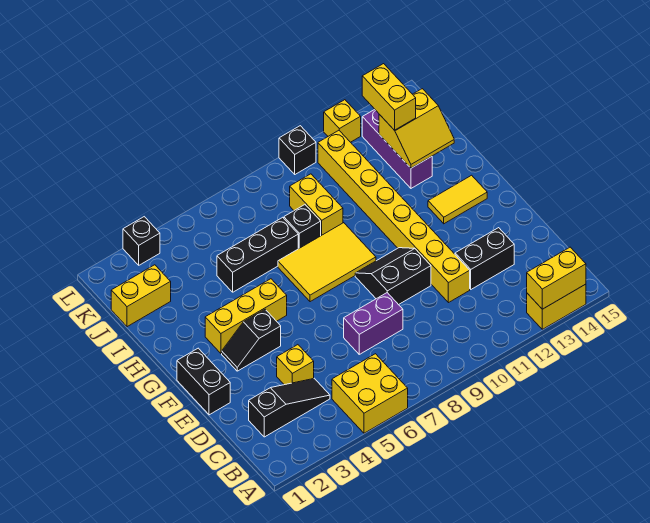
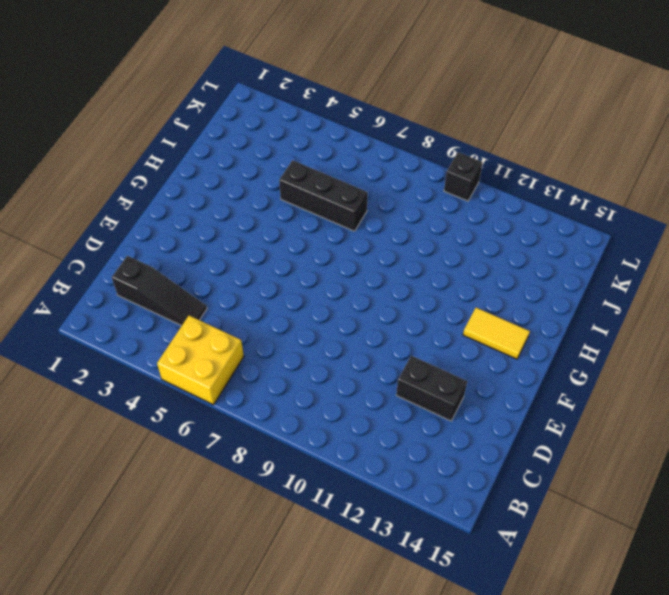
none -> yellow brick A13:A14 level 1
none -> yellow brick D4 level 1
none -> purple brick D7:D8 level 1

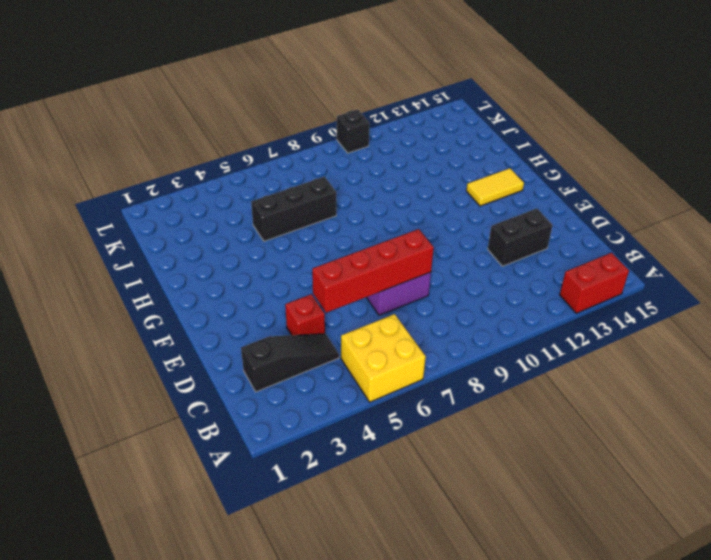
red brick A13:A14 level 1 -> yellow brick A13:A14 level 1
red brick D4 level 1 -> yellow brick D4 level 1
red brick D5:D8 level 2 -> none
none -> yellow brick D11:K11 level 1
none -> black brick E1:F1 level 1
none -> black slope E9:F10 level 1 top E

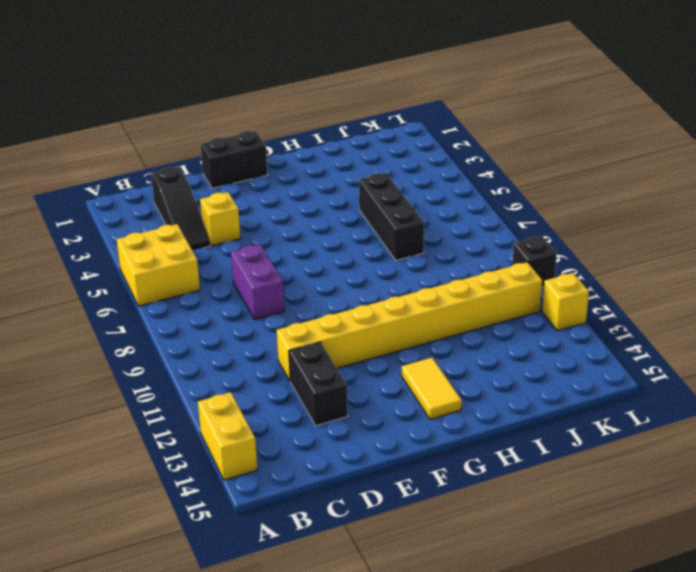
none -> black slope E9:F10 level 1 top E
none -> black slope F3:F4 level 1 top 4
none -> yellow brick G3:G5 level 1

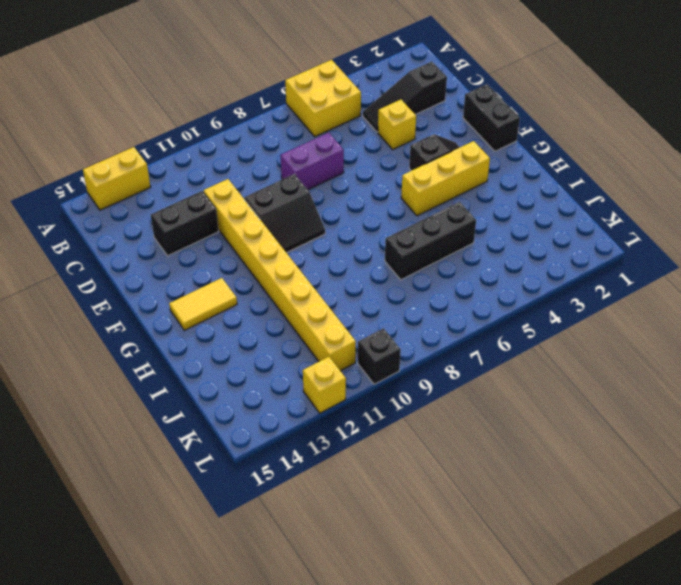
none -> yellow tile G7:H9 level 1
none -> black brick I8 level 1
none -> yellow brick I9:J9 level 1

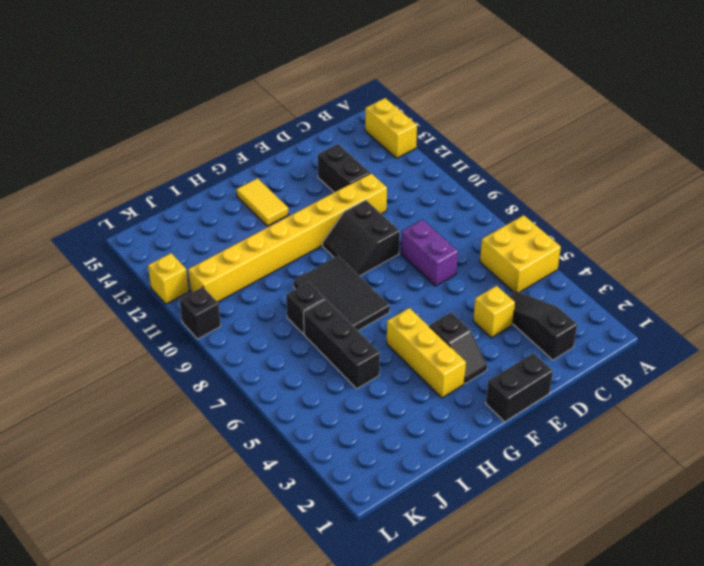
black tile G7:H9 level 1 -> yellow tile G7:H9 level 1
none -> yellow brick I9:J9 level 1
none -> purple brick I13:K13 level 1
none -> yellow brick J1:J2 level 1

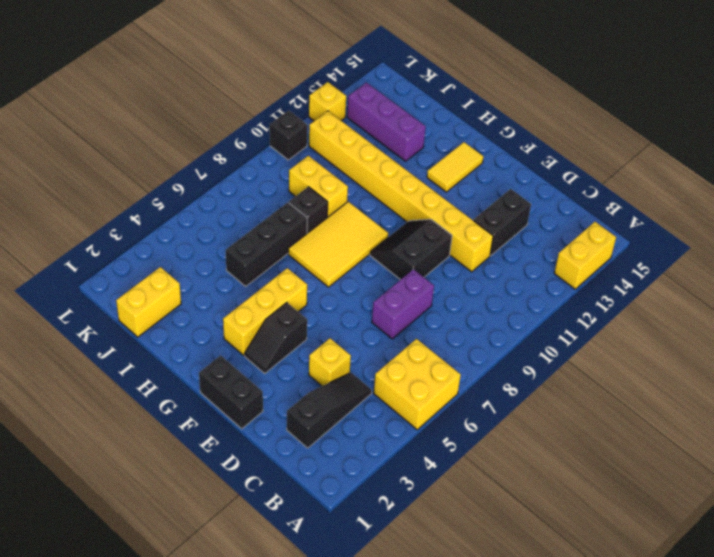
none -> black brick L3 level 1
none -> yellow brick A13:A14 level 2
none -> yellow slope I13:J14 level 2 top J

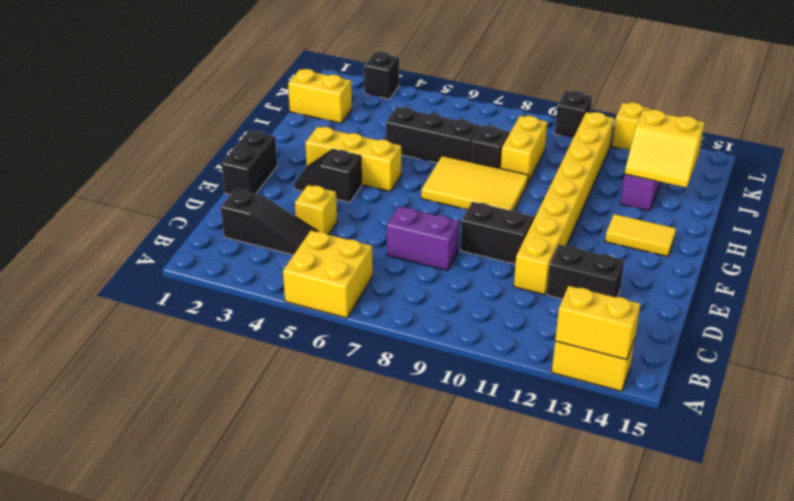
none -> yellow brick J13:K13 level 3

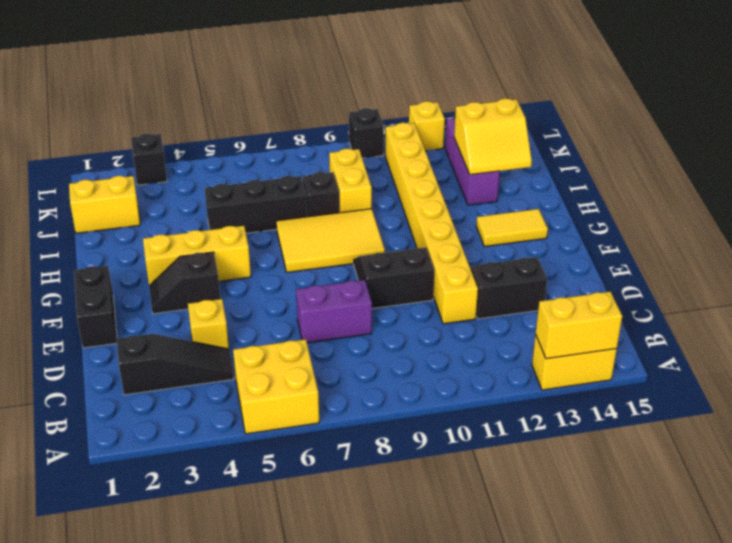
none -> yellow brick J13:K13 level 3

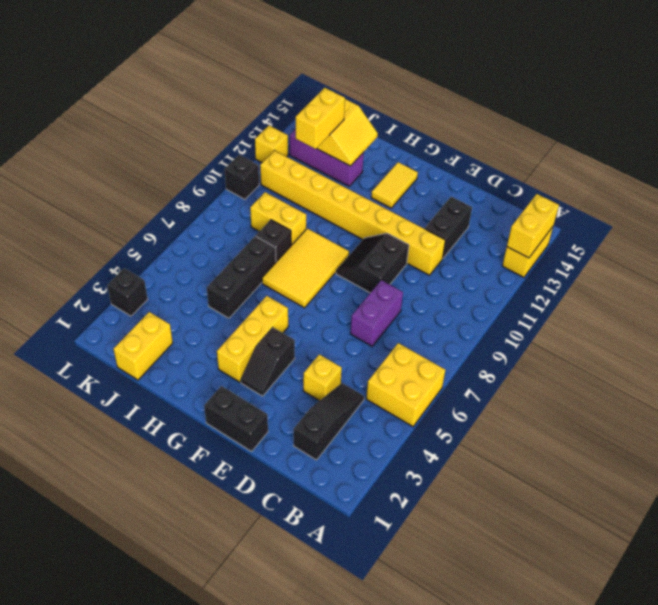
yellow brick J12:J13 level 3 -> yellow brick J13:K13 level 3

